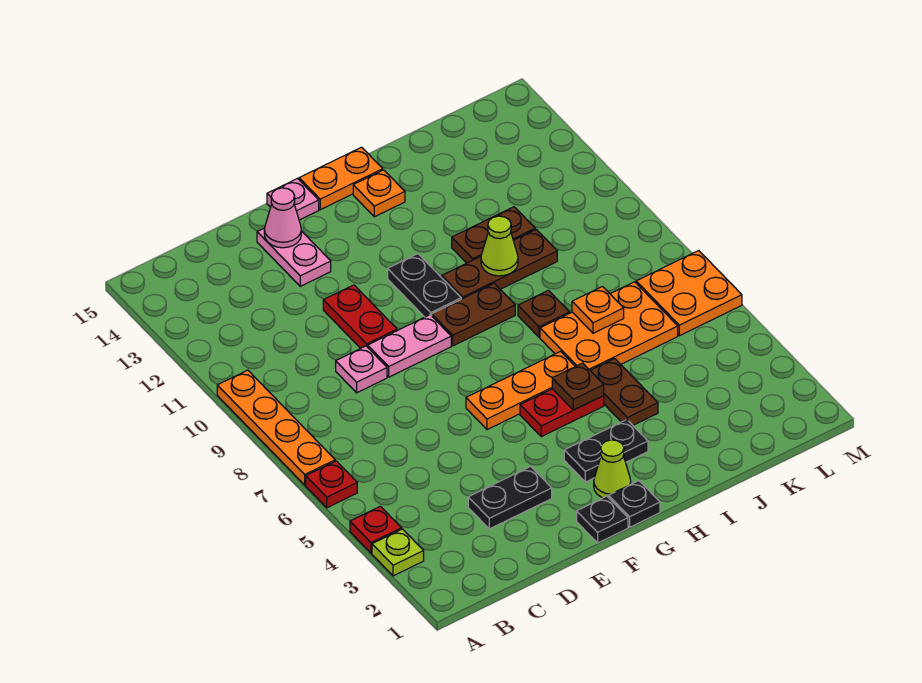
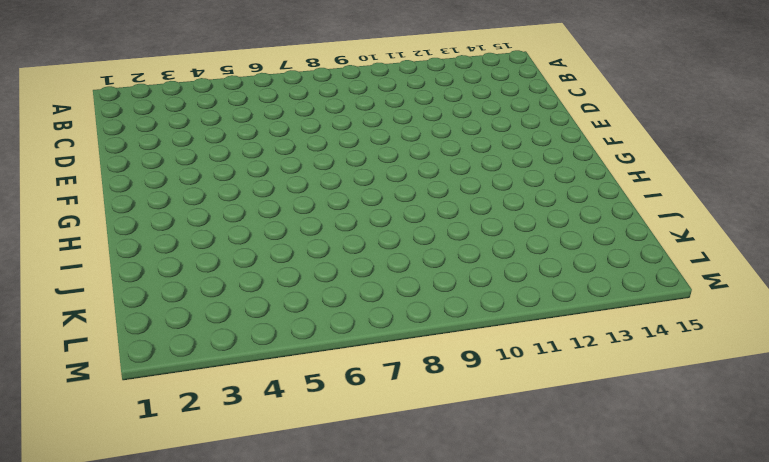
none -> lime plate A3 level 1
none -> red plate A4 level 1
none -> red plate A6 level 1
none -> orange plate A7:A10 level 1

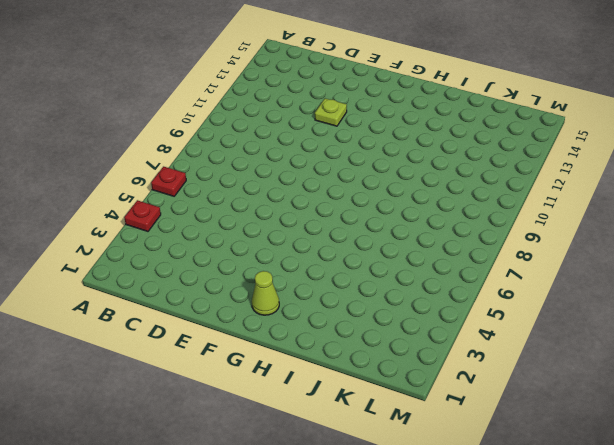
lime plate E12 level 1 -> lime plate A3 level 1
none -> orange plate A7:A10 level 1
none -> black plate D3:E3 level 1
none -> pink plate D9 level 1
none -> pink plate E9:F9 level 1

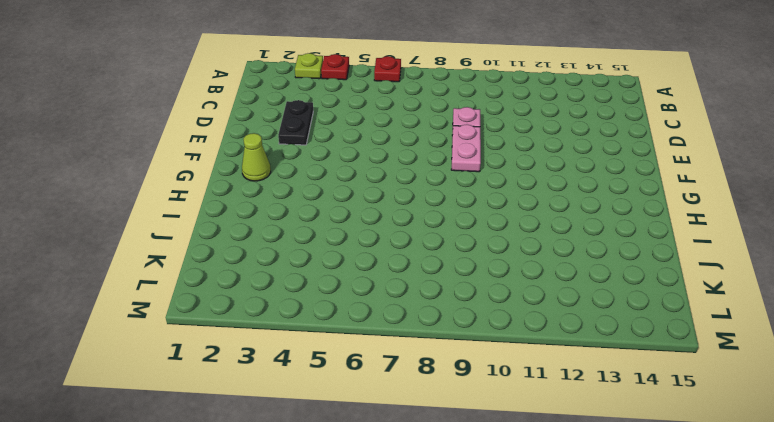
none -> orange plate A7:A10 level 1
none -> red plate E10:E11 level 1
none -> pink plate E13:E14 level 1
none -> black plate F1 level 1

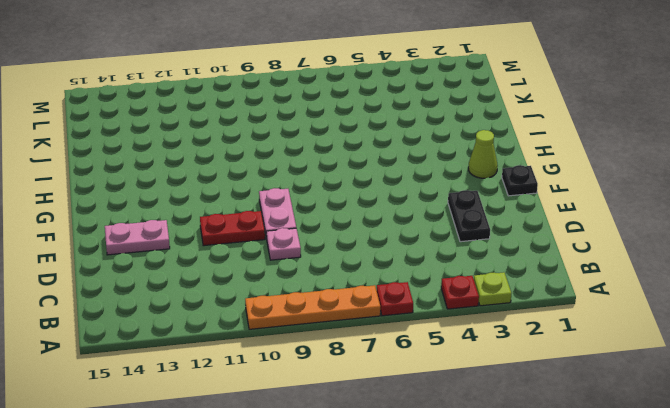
none -> orange plate F6:H6 level 1
none -> pink plate F15 level 1
none -> black plate G1 level 1
none -> black plate G3:H3 level 1

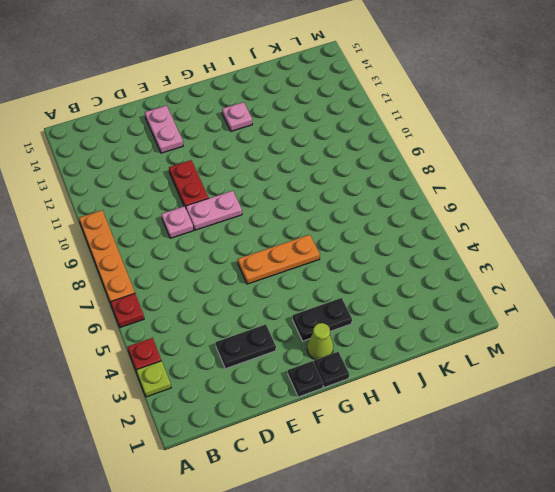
pink plate H13 level 1 -> pink plate F15 level 1
none -> red plate G5:H5 level 1
none -> brown plate G9:H9 level 1
none -> black plate G10:G11 level 1
none -> orange plate G15:H15 level 1

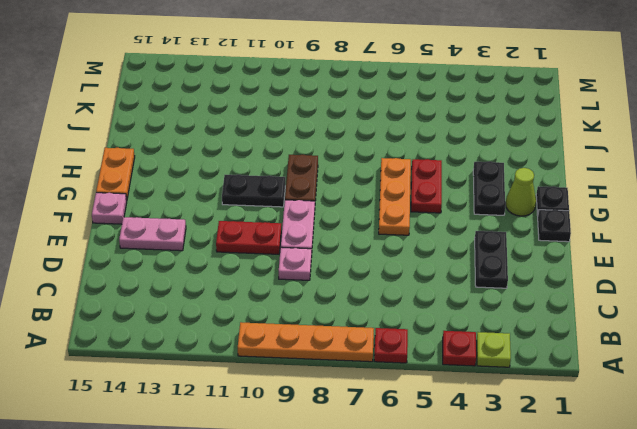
none -> brown plate H10:J10 level 1
none -> orange plate H14 level 1
none -> brown plate I4:I5 level 1
none -> orange plate I6:K7 level 1

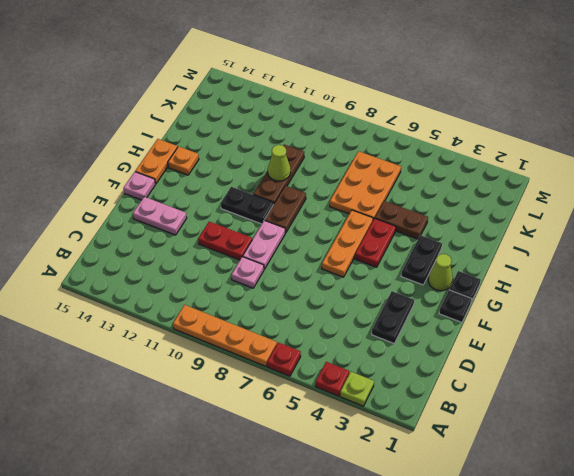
none -> brown plate I8 level 1
none -> brown plate I11:J11 level 1
none -> orange plate L6:M7 level 1
none -> pink cone E14 level 2

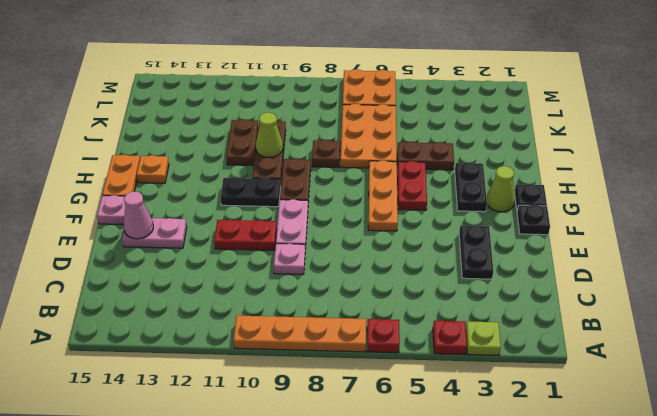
none -> brown plate H5 level 2
none -> orange plate J7 level 2

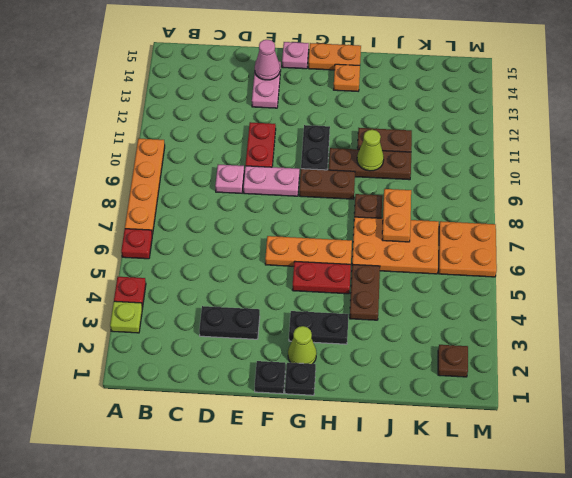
orange plate J7:J8 level 2 -> orange plate J7 level 2
brown plate L2 level 1 -> brown plate H5 level 2

